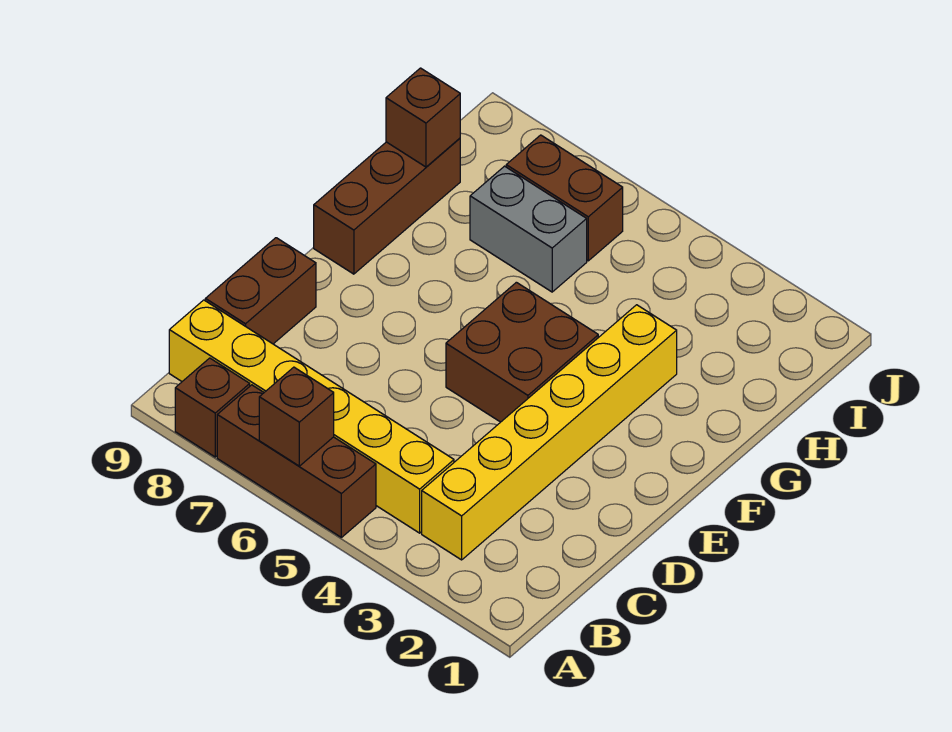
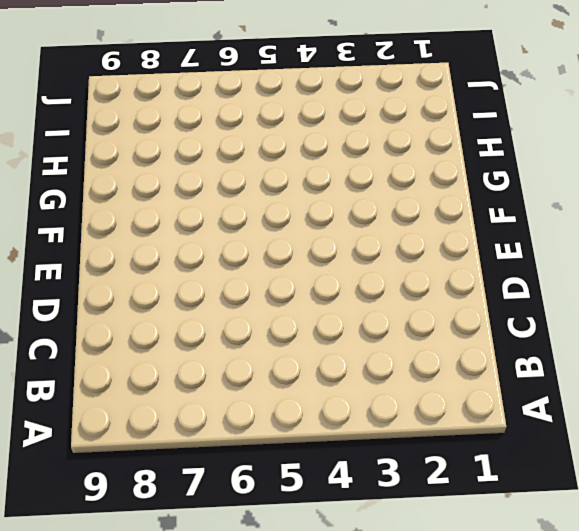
none -> brown brick A5:A7 level 1
none -> brown brick A8 level 1

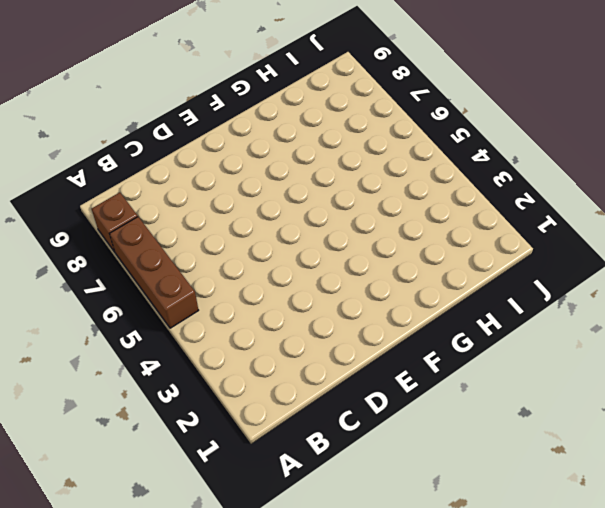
none -> yellow brick B3:G3 level 1
none -> yellow brick B4:B9 level 1

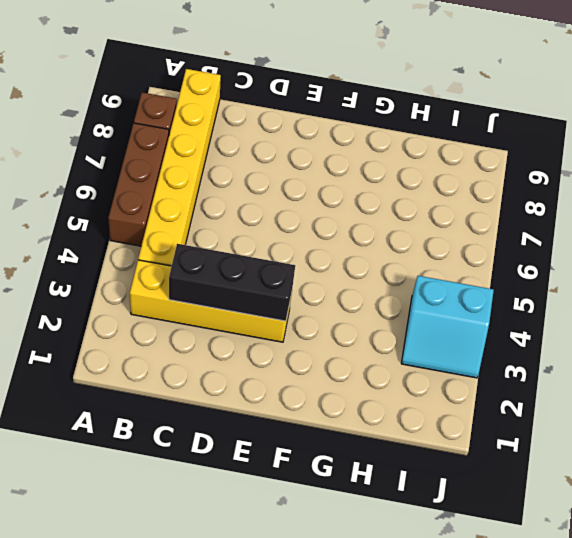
yellow brick B3:E3 level 1 -> yellow brick B3:G3 level 1
black brick C3:E3 level 2 -> none
cyan slope I3:J4 level 1 top 4 -> none
none -> brown brick C9:D9 level 1
none -> brown brick E4:F5 level 1

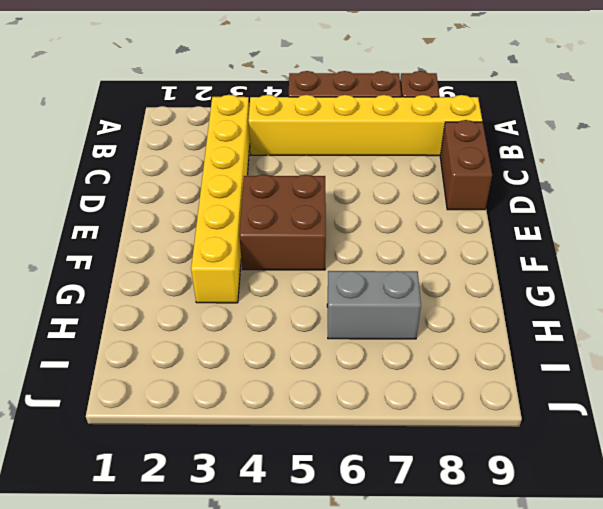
none -> brown brick F9:H9 level 1
none -> brown brick I6:I7 level 1

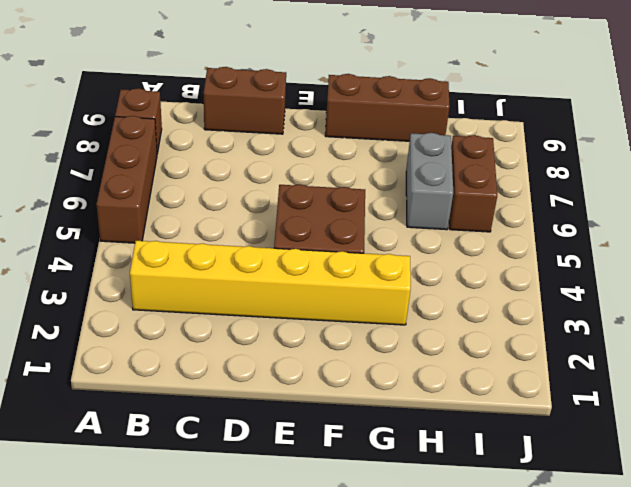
none -> yellow brick B4:B9 level 1
none -> brown brick A6 level 2

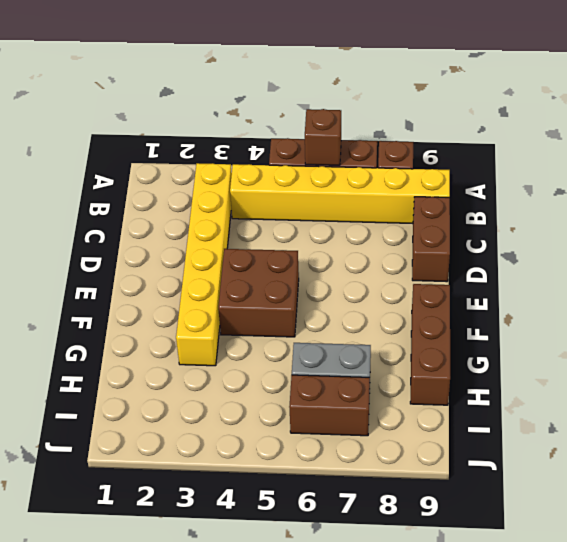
none -> brown brick H9 level 2

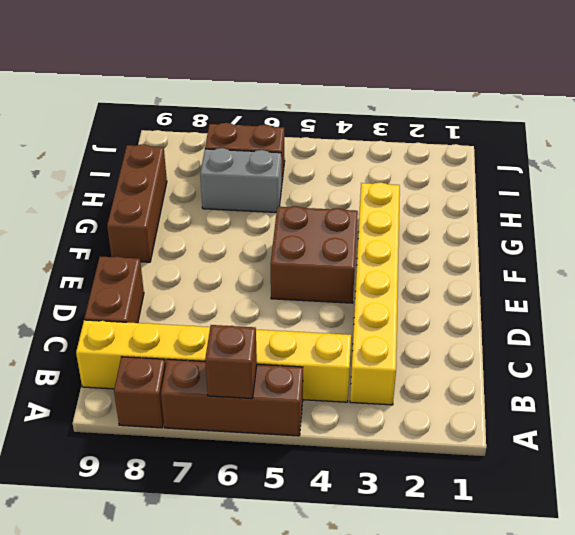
none -> brown brick H9 level 2

